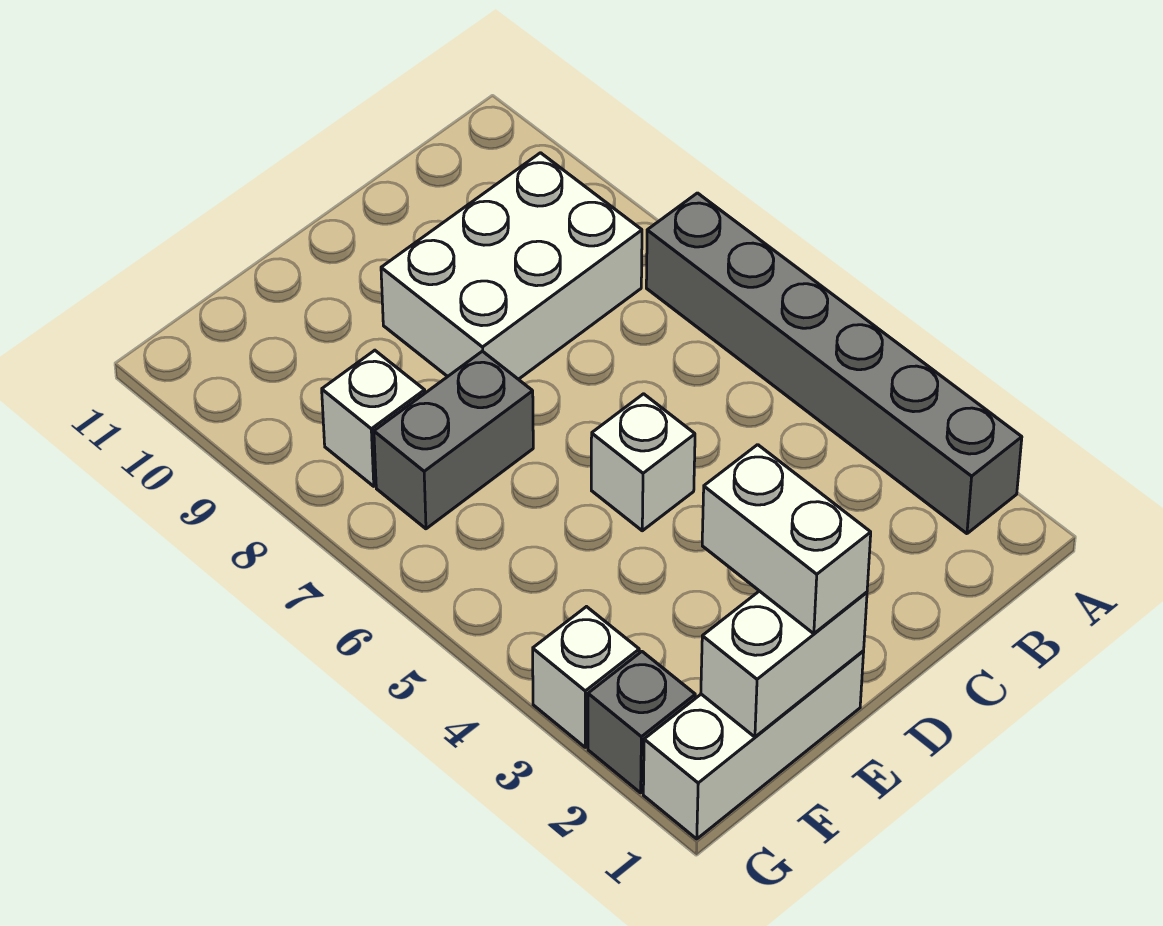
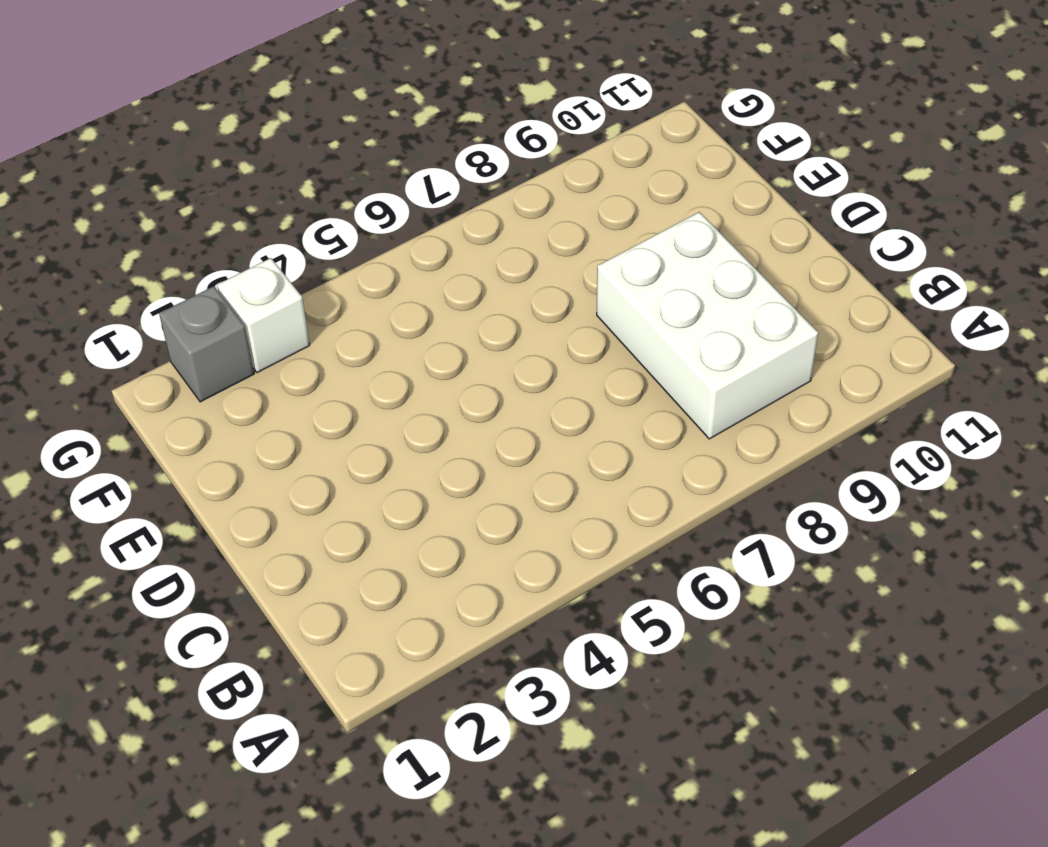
none -> grey brick A2:A7 level 1
none -> white brick D5 level 1

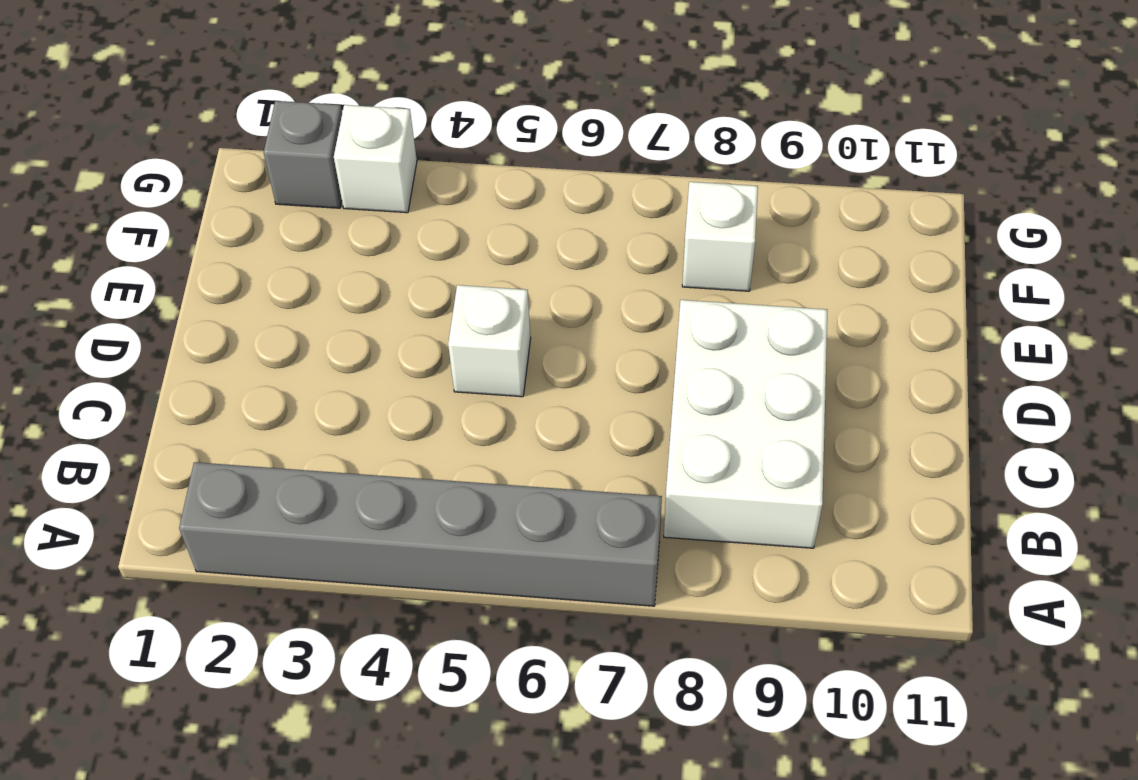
none -> white brick E1:G1 level 1
none -> grey brick E7:F7 level 1

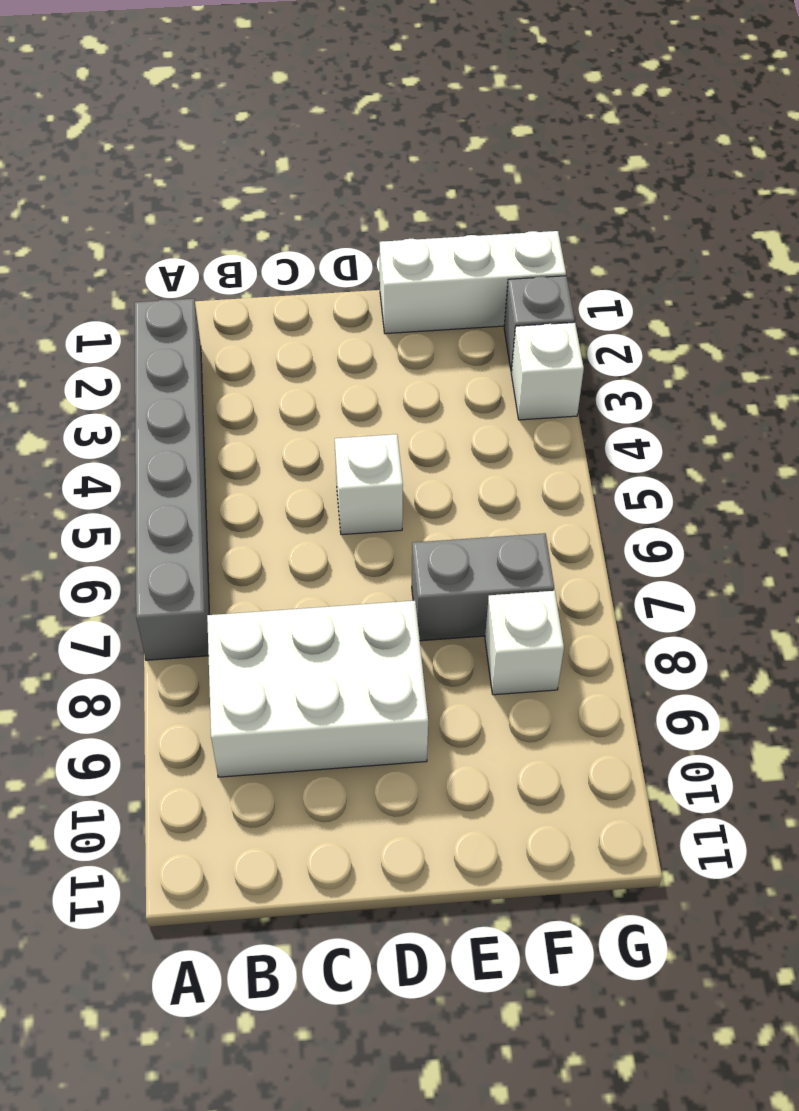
none -> white brick E1:F1 level 2
none -> white brick E1:E2 level 3

